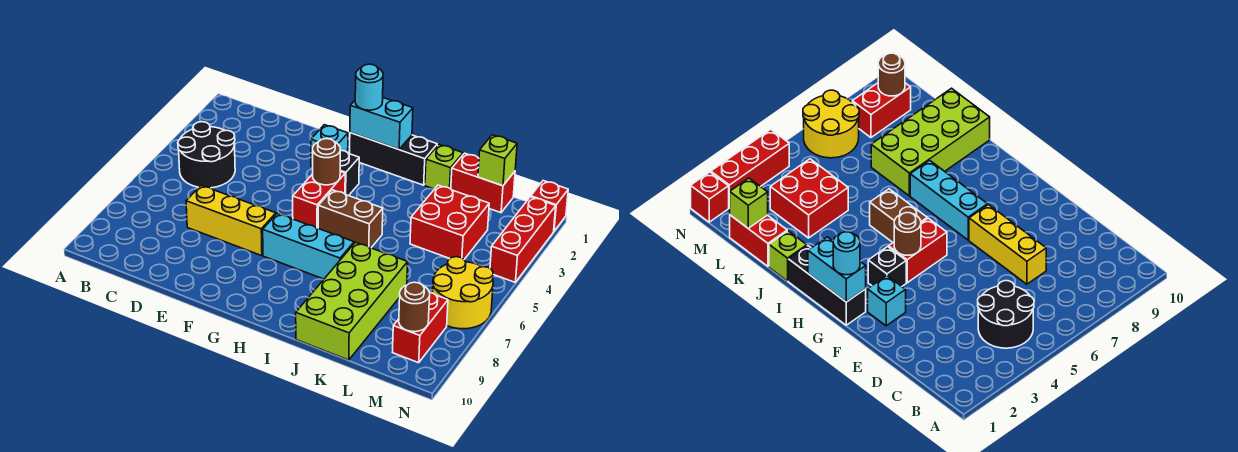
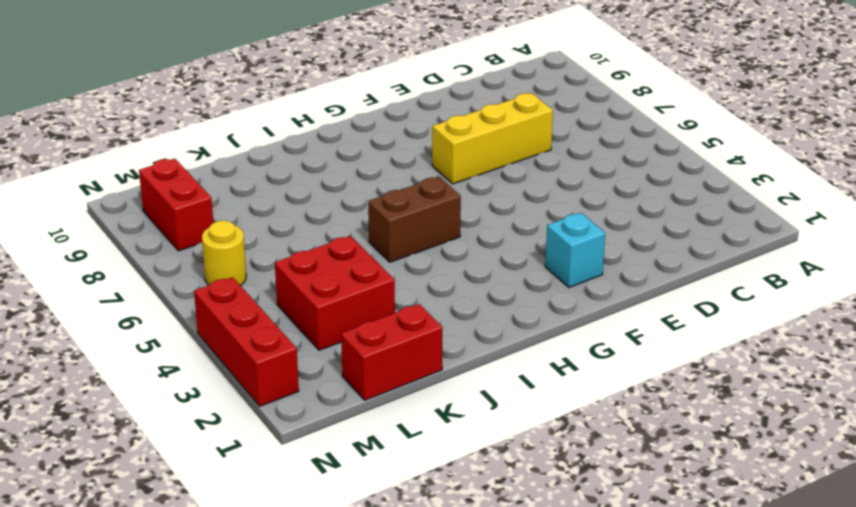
yellow round brick M6 level 1 -> yellow round brick M6:N7 level 1
none -> black round brick B4:C5 level 1
none -> black brick G1:I1 level 1
none -> black brick G3 level 1

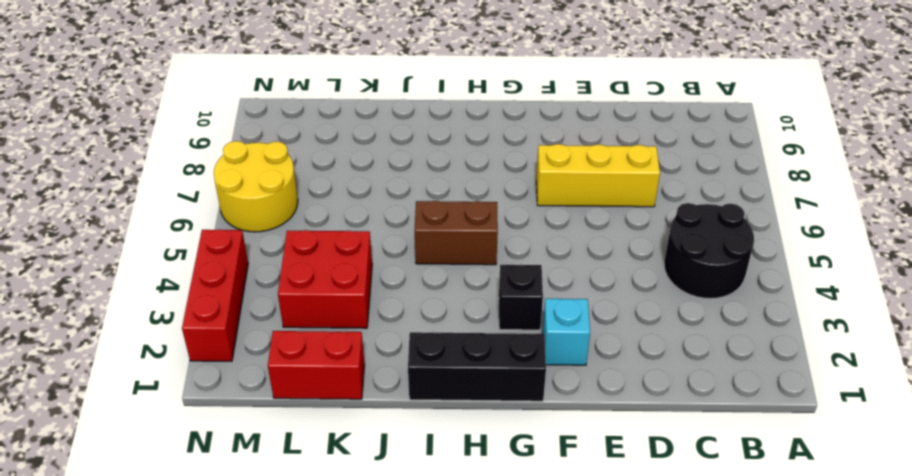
none -> red brick G4:G5 level 1
none -> cyan brick G7:I7 level 1
none -> lime brick J1 level 1

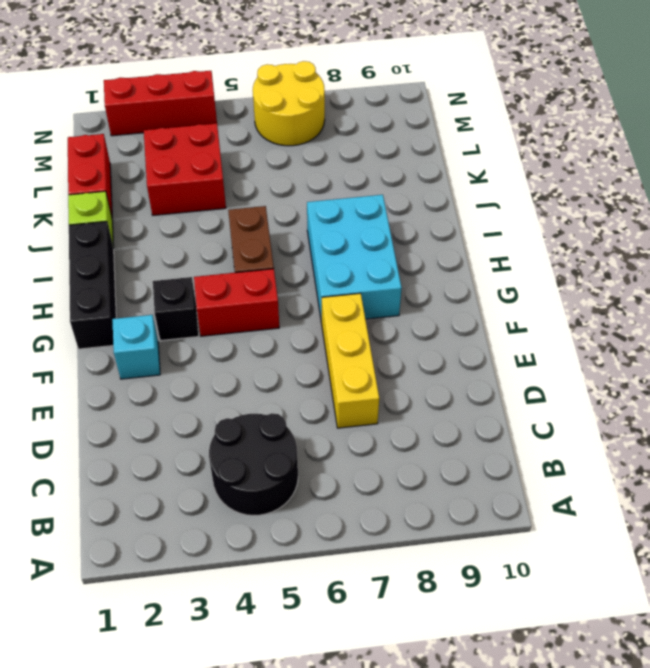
cyan brick G7:I8 level 1 -> cyan brick G7:I7 level 1
none -> lime brick J7:K10 level 1
none -> red brick M8:M9 level 1
none -> red brick N1 level 1

